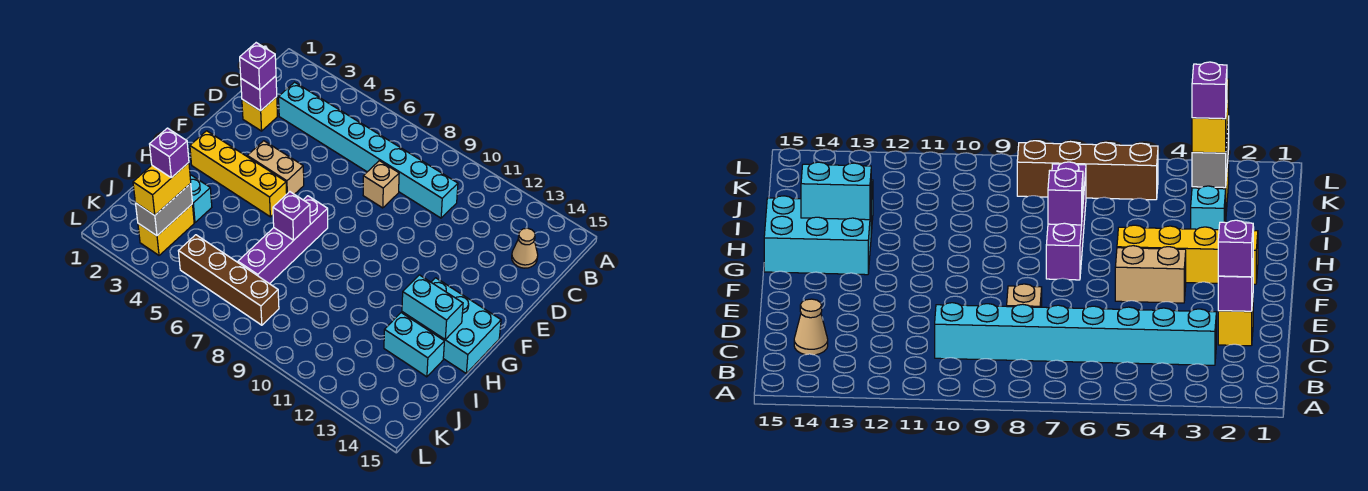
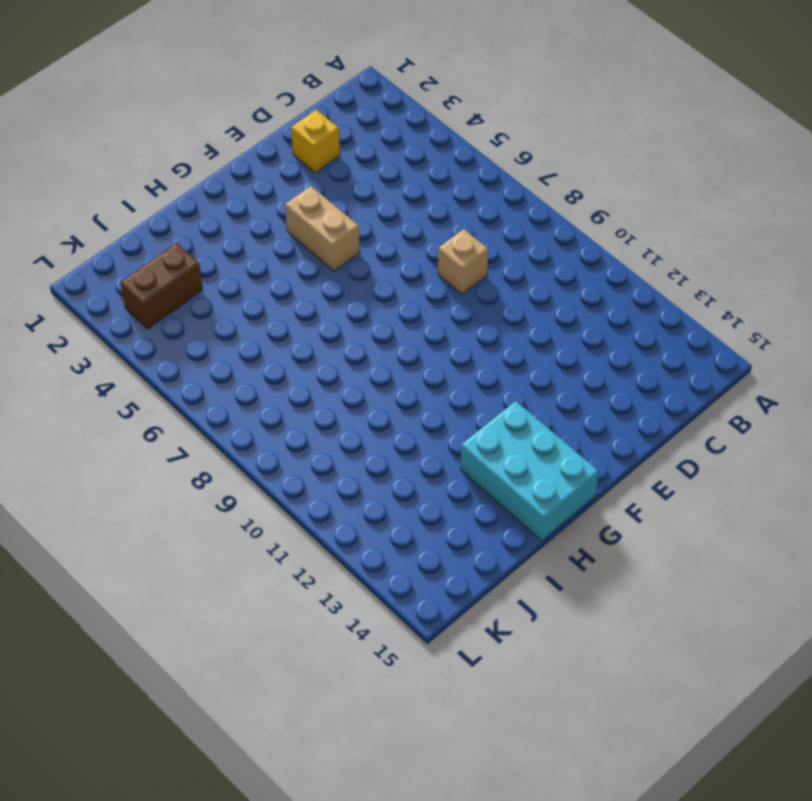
brown brick J3:K3 level 1 -> yellow brick J3:K3 level 1
none -> cyan brick C3:C10 level 1
none -> tan cone C14 level 1
none -> yellow brick G2:G5 level 1

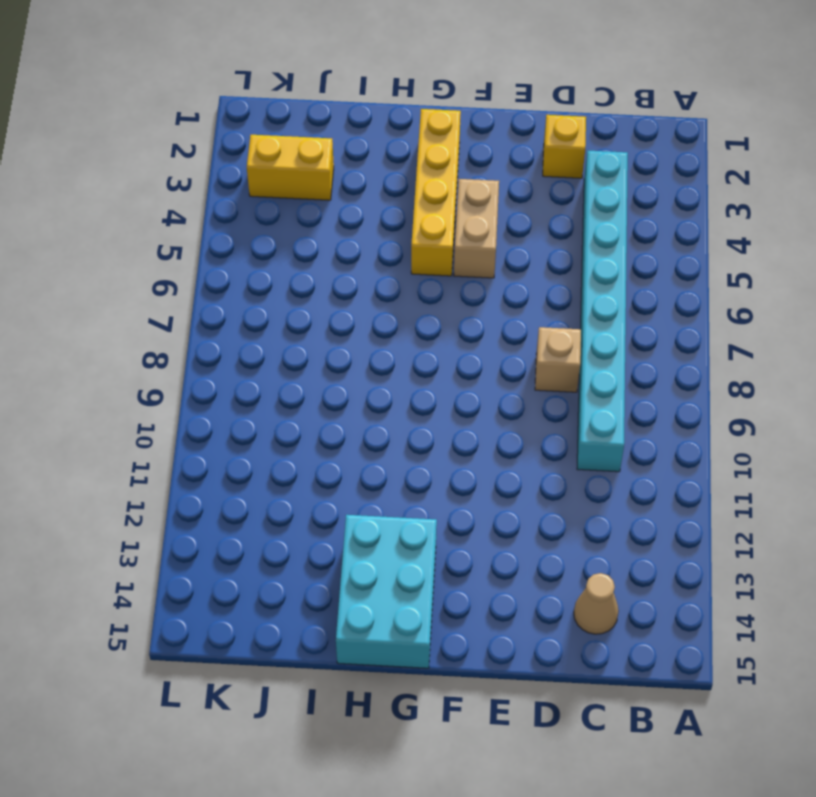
none -> purple brick G7:J7 level 1
none -> cyan brick I3 level 1
none -> cyan brick I13:I14 level 1

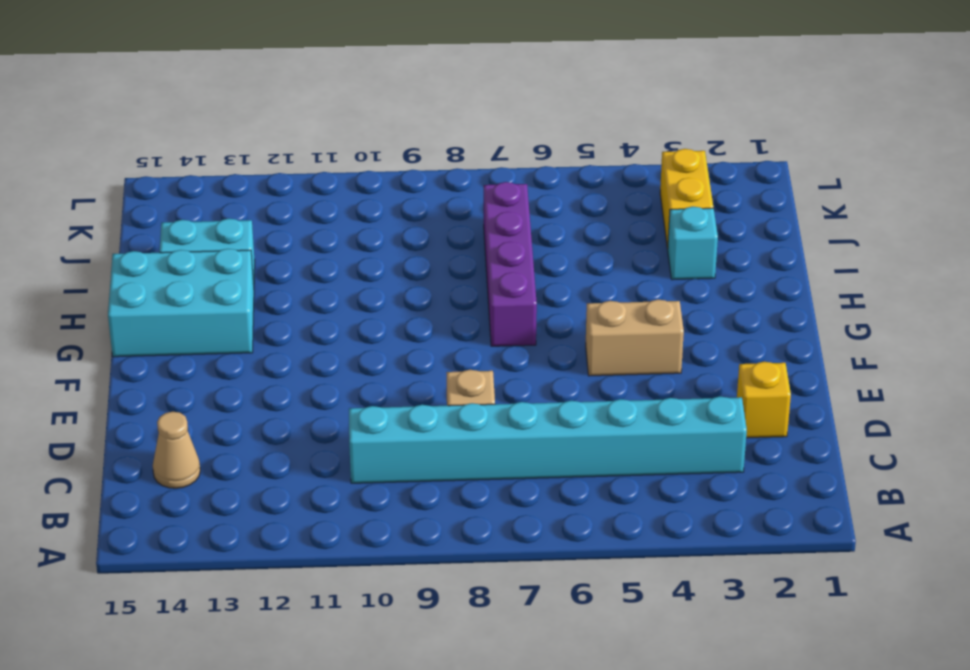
none -> yellow brick G2:G5 level 1
none -> brown brick K5:K8 level 1
none -> purple brick D2 level 2

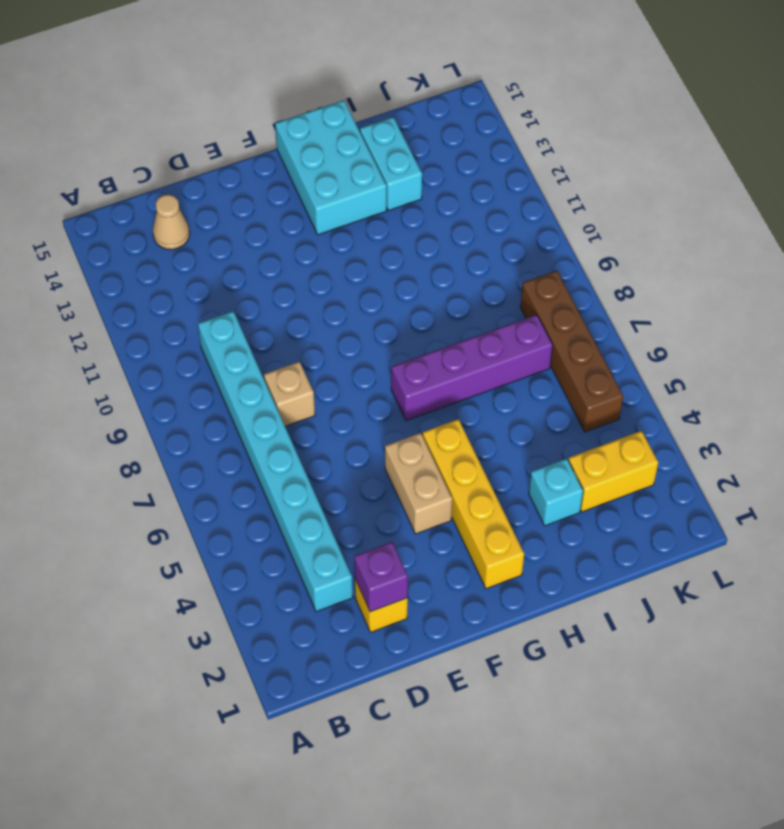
none -> purple brick H7 level 2
none -> cyan brick H13:H14 level 2
none -> grey brick J3:K3 level 2

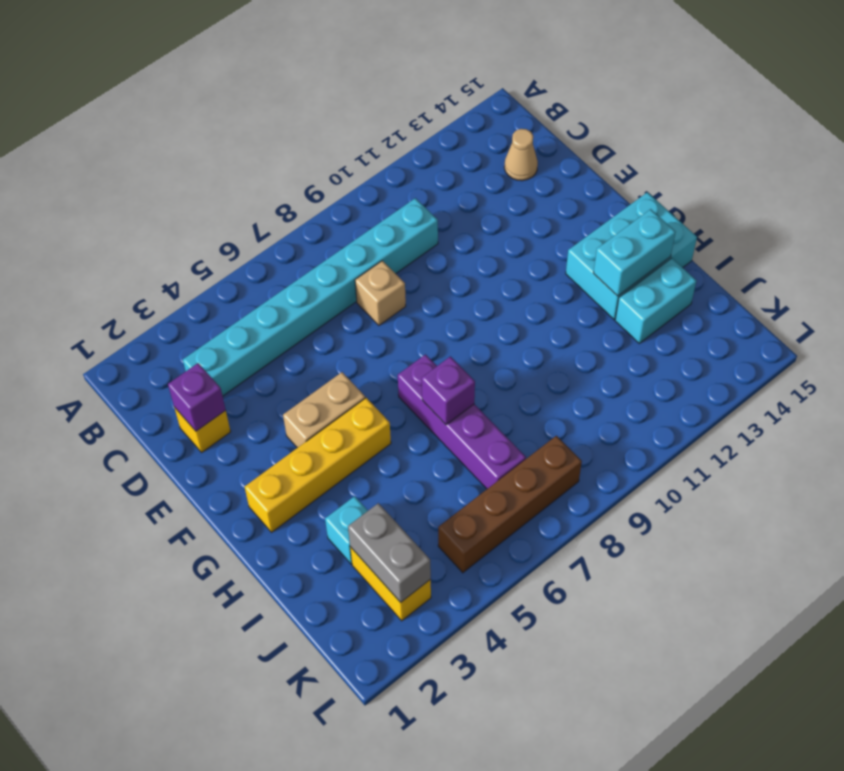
none -> purple brick D2 level 3
none -> yellow brick J3:K3 level 3
none -> purple brick J3 level 4

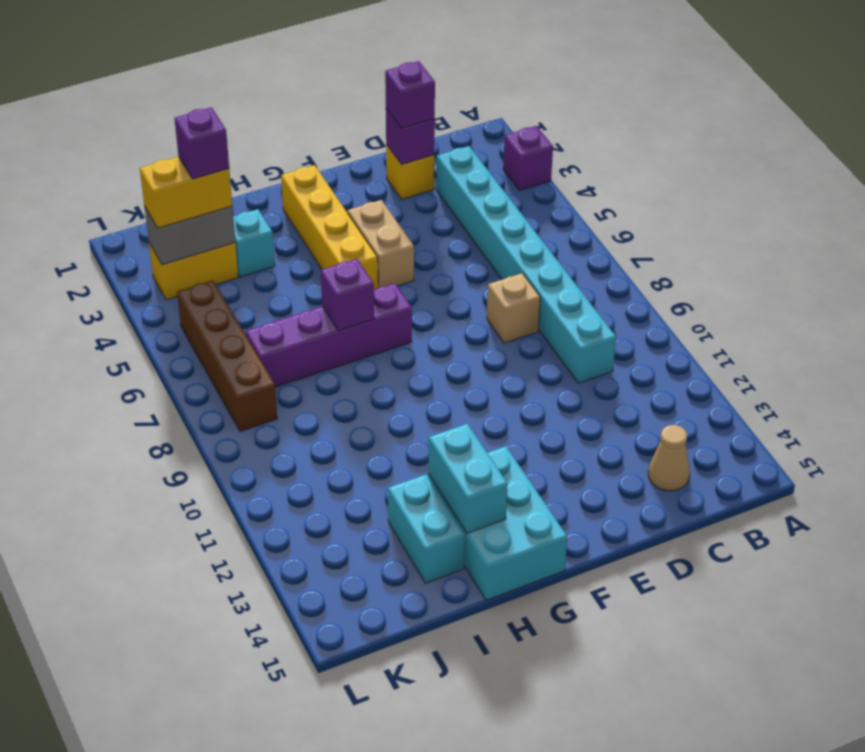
purple brick A3 level 1 -> none

